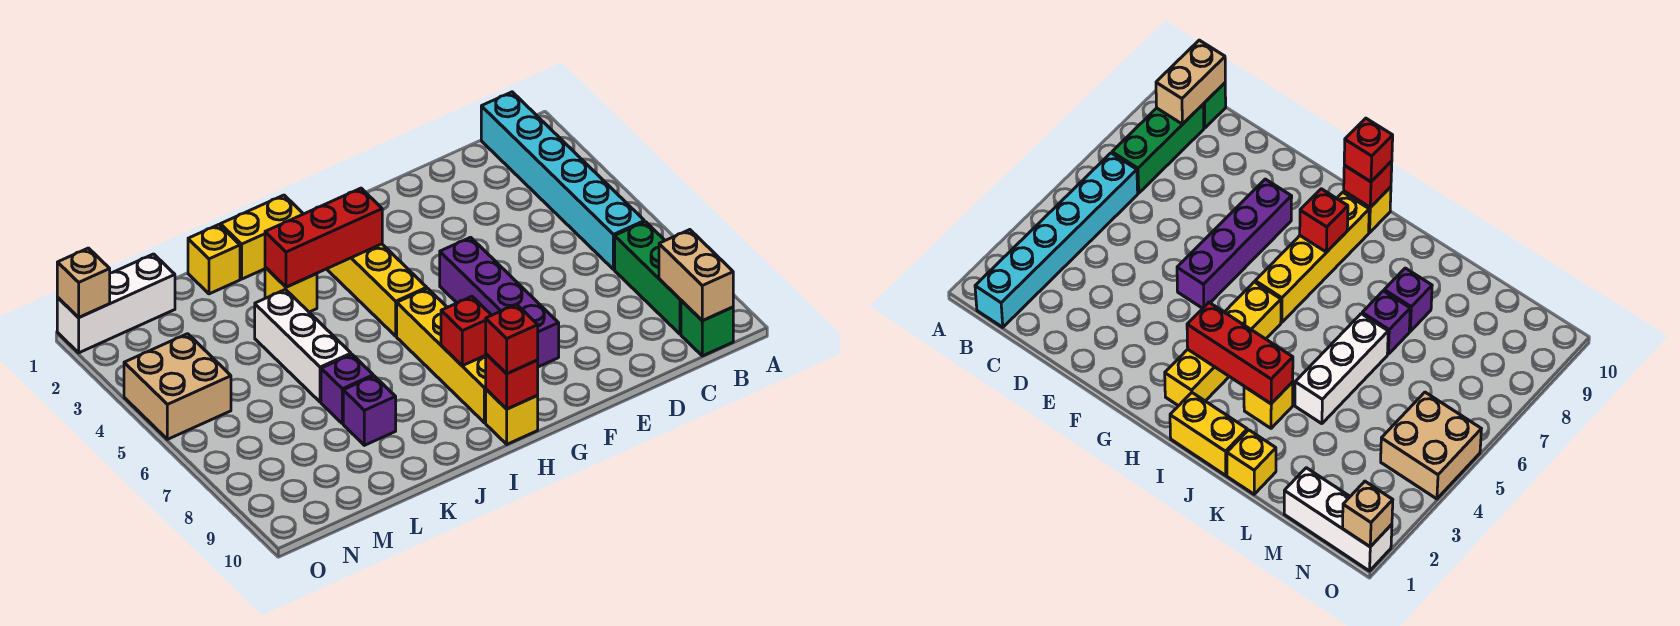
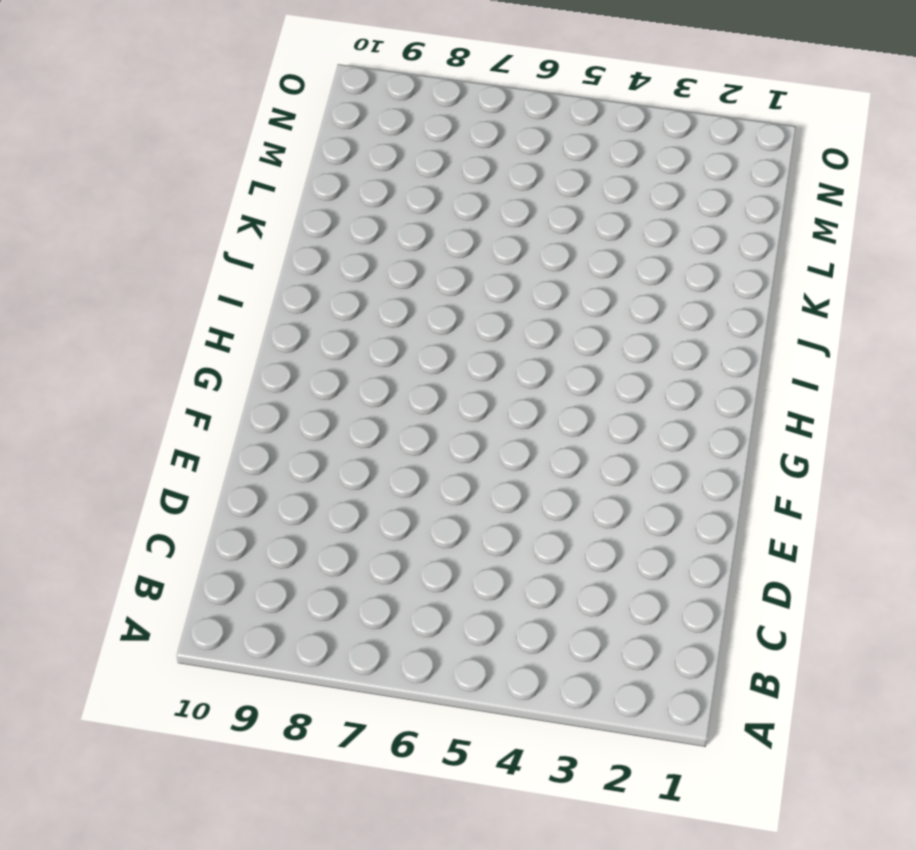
none -> cyan brick B1:B6 level 1
none -> green brick B7:B9 level 1
none -> green brick B10 level 1

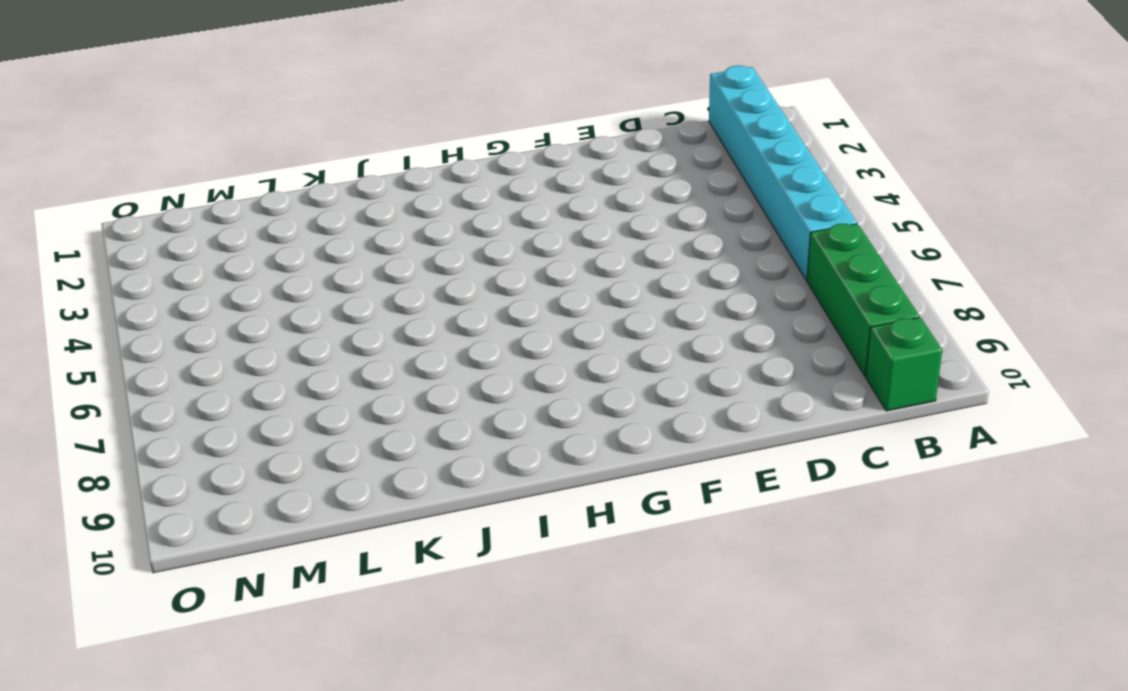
none -> purple brick F5:F8 level 1
none -> yellow brick H2:H5 level 1
none -> yellow brick H6:H9 level 1

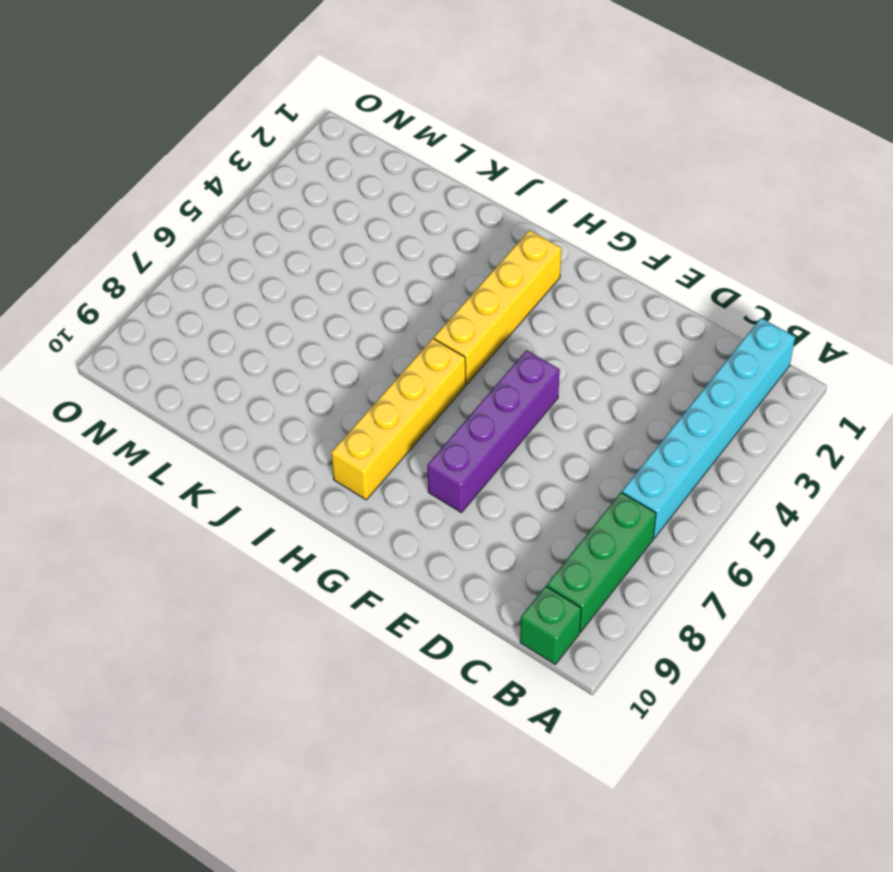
none -> yellow brick H10 level 1
none -> yellow brick I1:J1 level 1
none -> yellow brick J3 level 1

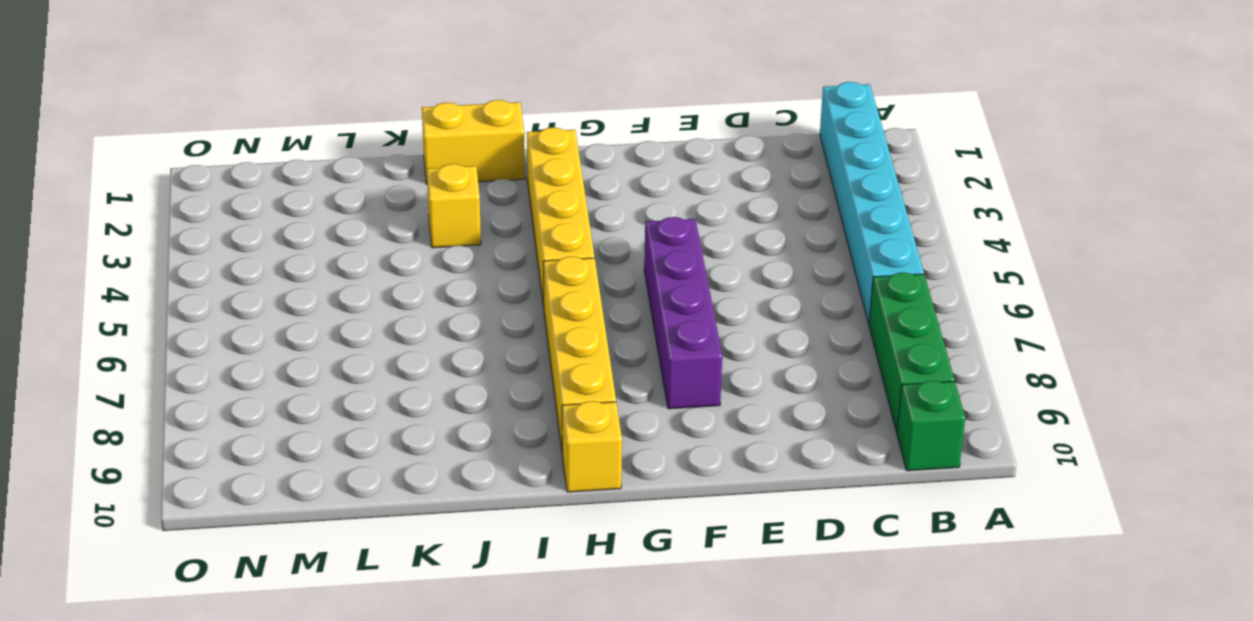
none -> yellow brick K1 level 1
none -> white brick K4:K6 level 1
none -> purple brick K7 level 1

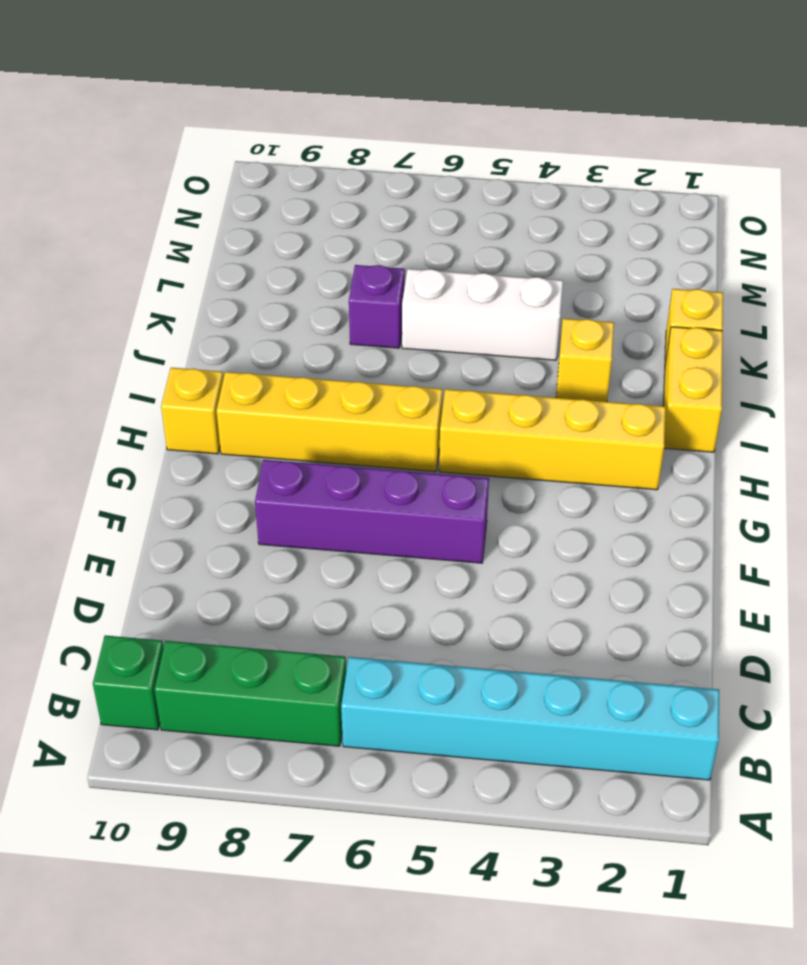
none -> purple brick K8 level 1
none -> white brick M1:O1 level 1
none -> tan brick N4:O5 level 1

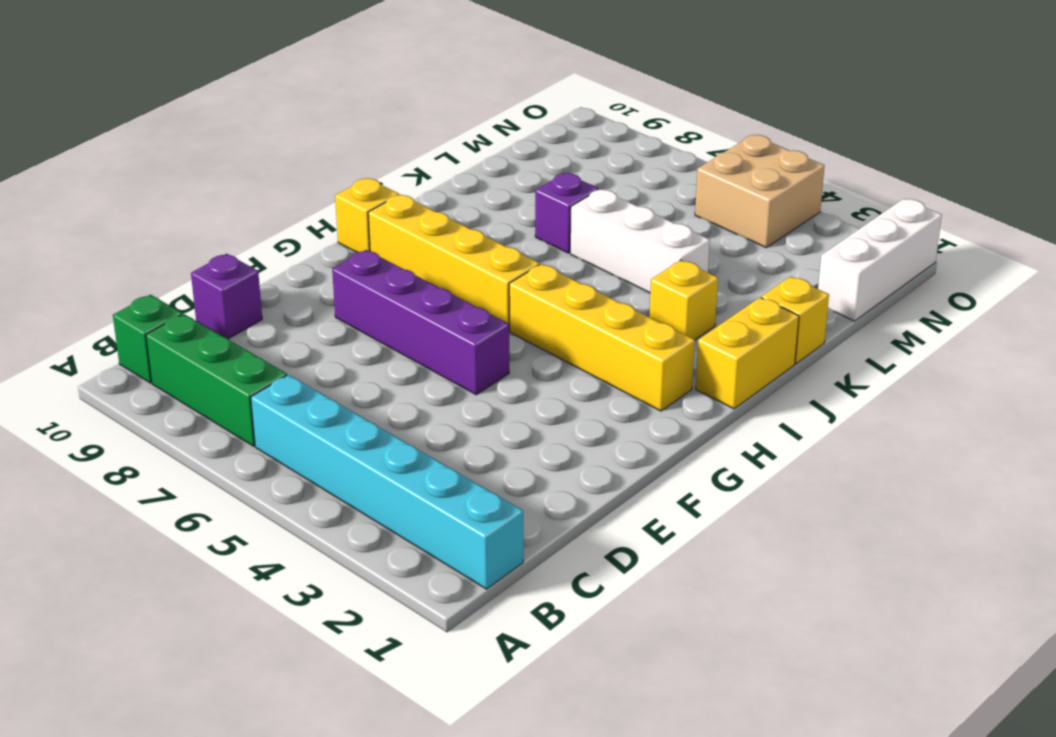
purple brick D10 level 1 -> purple brick K8 level 1
none -> tan brick B9:B10 level 2
none -> red brick H3:J3 level 2
none -> red brick H8 level 2

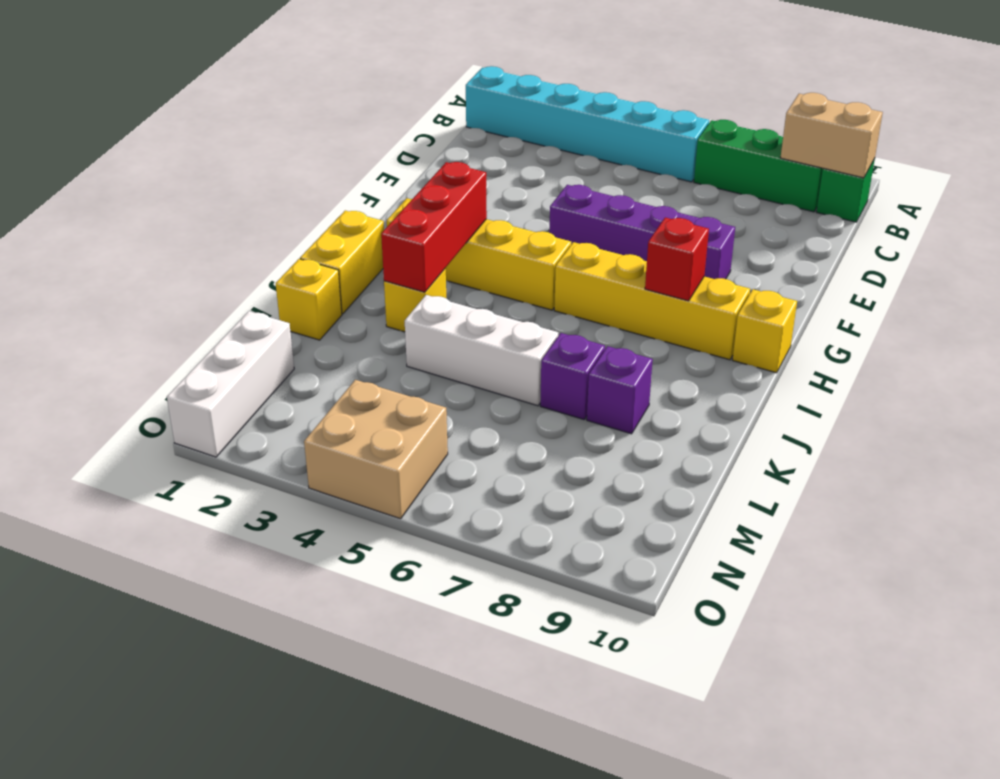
none -> red brick H10 level 2
none -> tan brick O1 level 2
none -> red brick H10 level 3

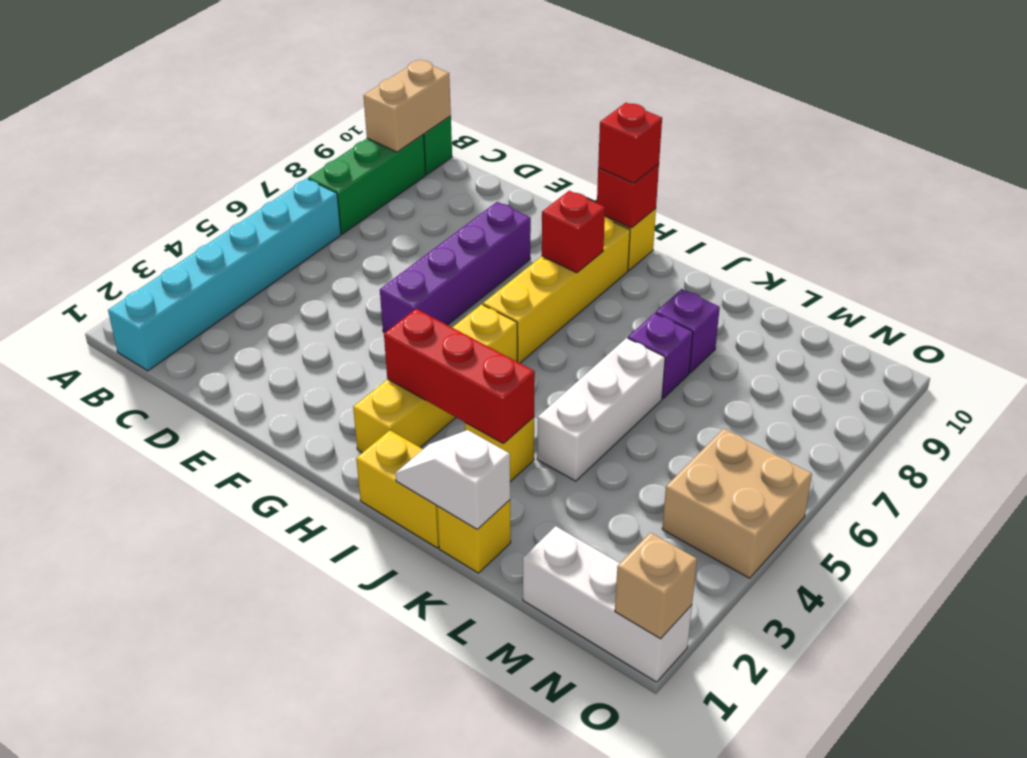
white slope J1:K1 level 2 top K -> none

